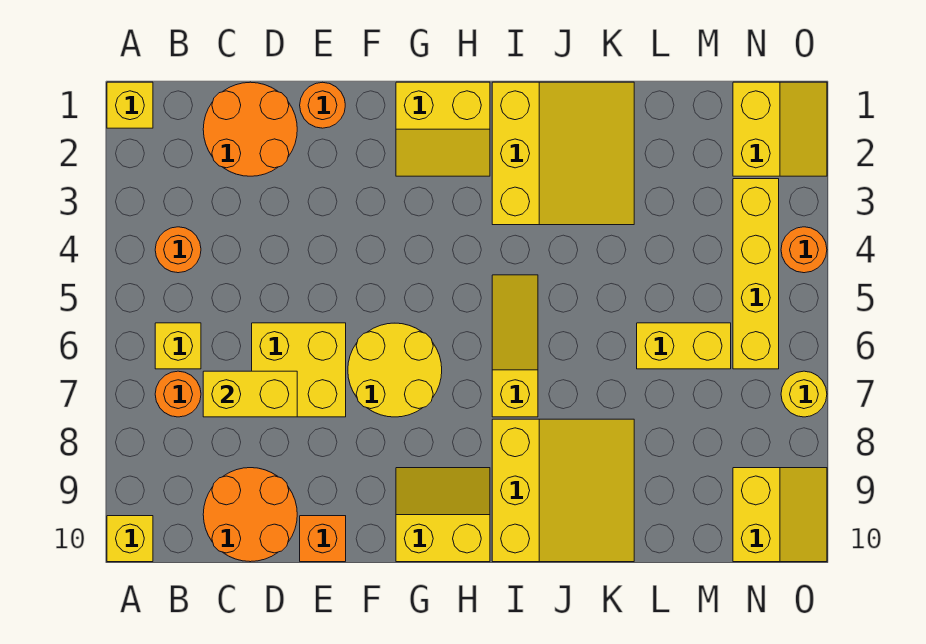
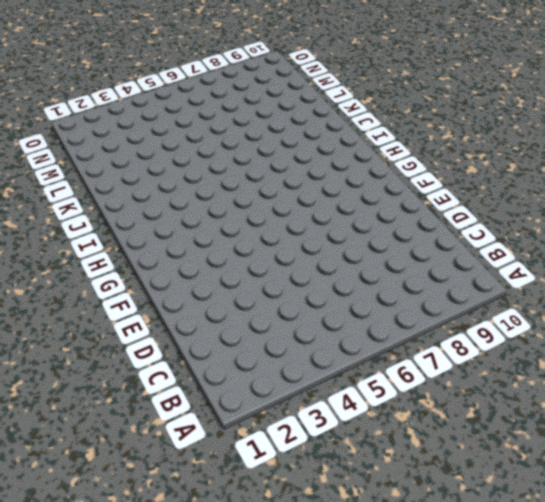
none -> yellow brick A1 level 1
none -> yellow brick A10 level 1
none -> orange round brick B4 level 1

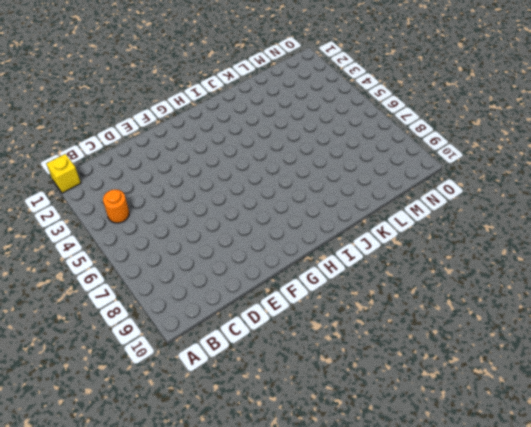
none -> yellow brick A10 level 1
none -> yellow brick B6 level 1
none -> orange round brick B7 level 1

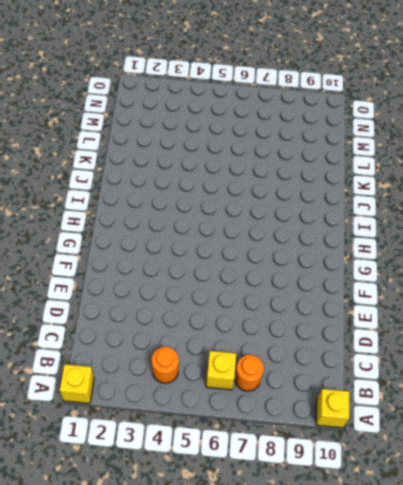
none -> orange round brick C1:D2 level 1
none -> orange round brick C9:D10 level 1
none -> yellow brick D6:E7 level 1

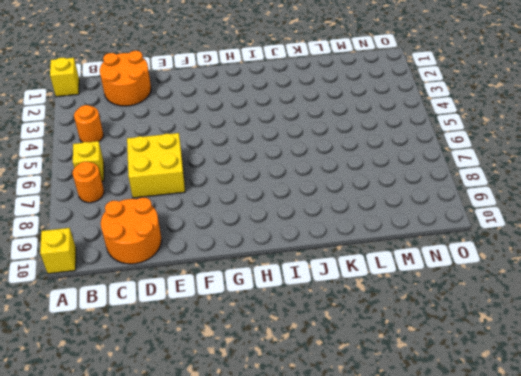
none -> orange round brick E1 level 1
none -> orange brick E10 level 1
none -> yellow round brick F6:G7 level 1

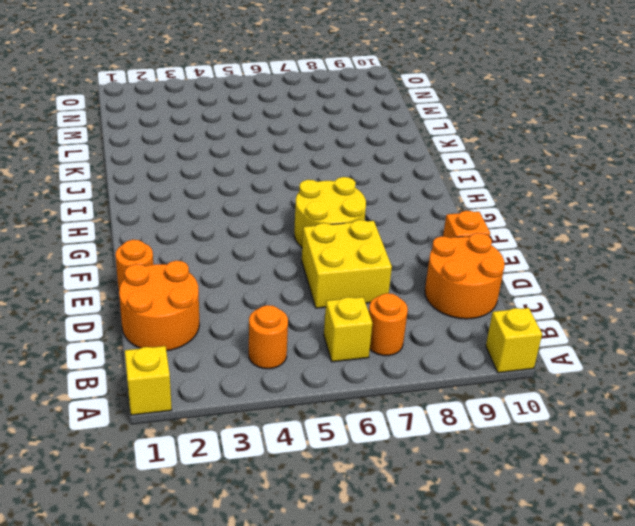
none -> yellow slope G1:H2 level 1 top 1
none -> yellow slope G9:H10 level 1 top 10
none -> yellow slope I1:K3 level 1 top I

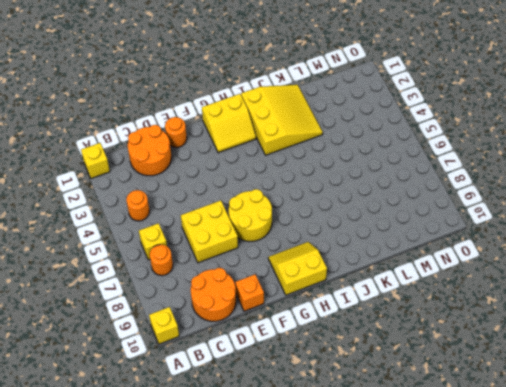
none -> yellow slope I5:I7 level 1 top 7
none -> yellow slope I8:K10 level 1 top I
none -> yellow brick L6:M6 level 1

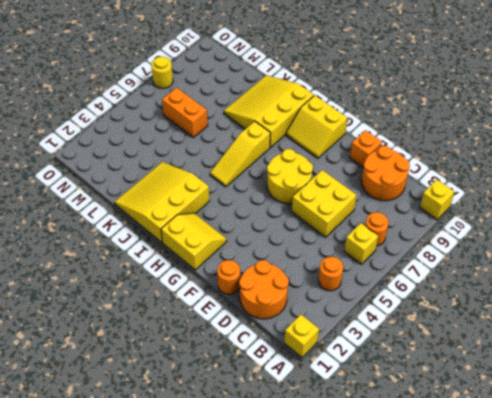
orange brick L6:M6 level 1 -> yellow brick L6:M6 level 1
none -> yellow slope N1:O2 level 1 top N
none -> yellow brick N3:N6 level 1
none -> yellow slope N9:O10 level 1 top N

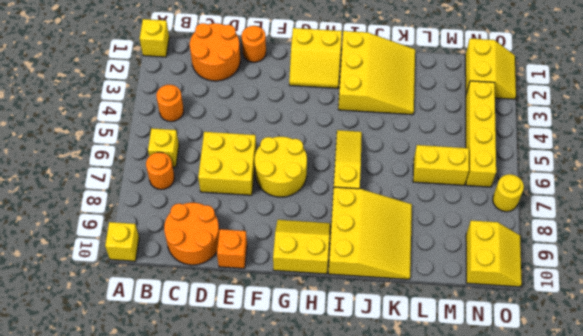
none -> orange round brick O4 level 1
none -> yellow brick C7:D7 level 2

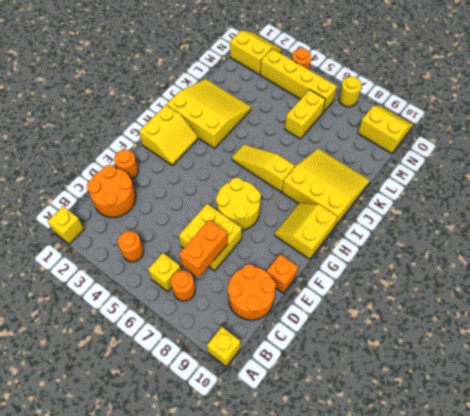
orange brick C7:D7 level 2 -> yellow brick C7:D7 level 2

